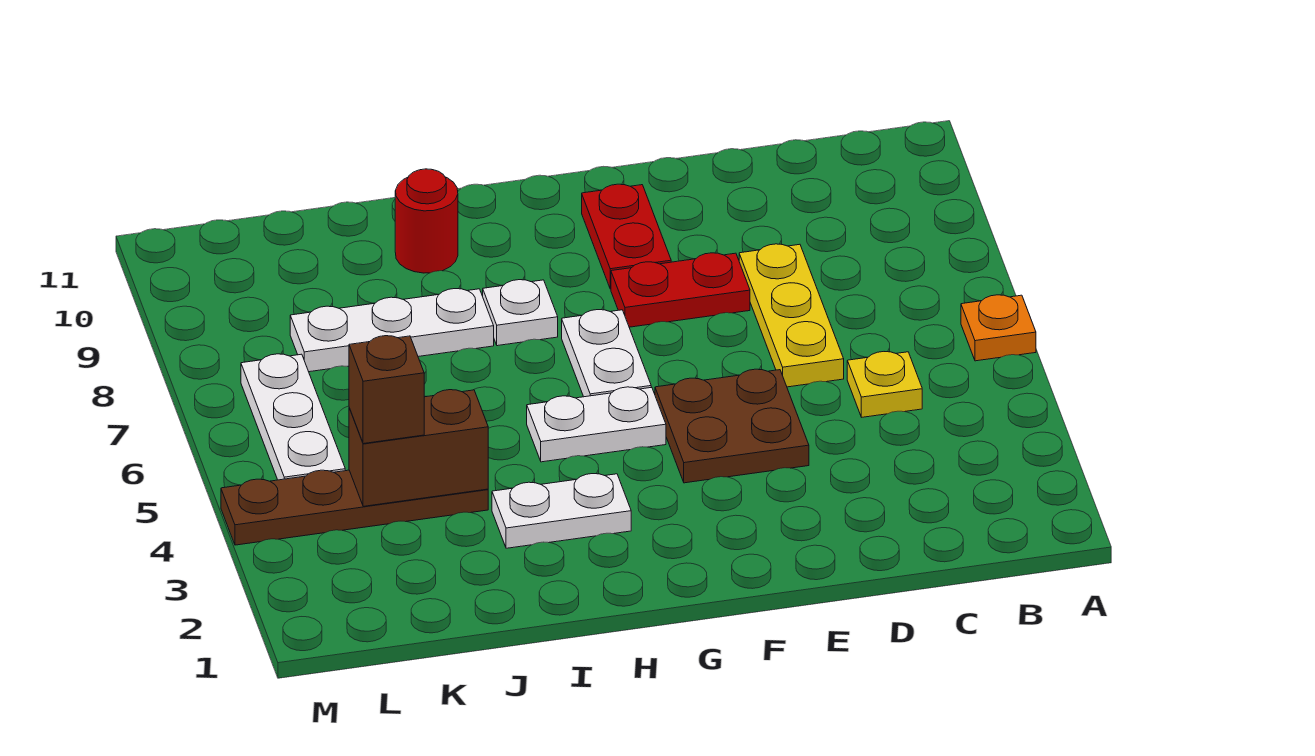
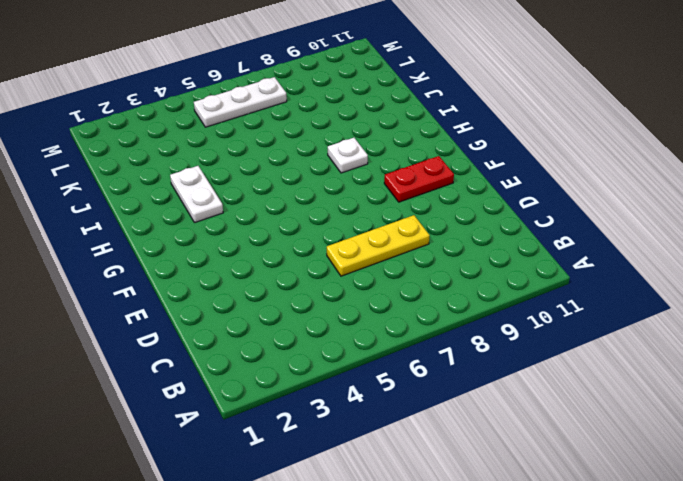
none -> orange plate A6 level 1
none -> yellow plate C5 level 1
none -> brown plate E4:F5 level 1

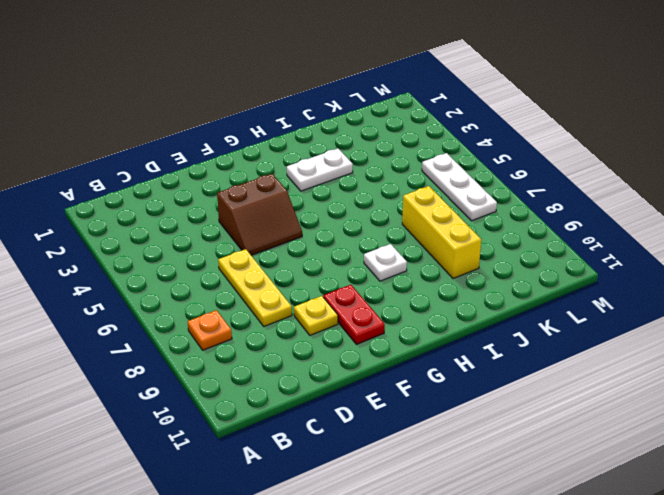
orange plate B8 level 1 -> orange plate A6 level 1
brown slope E4:F5 level 1 top 4 -> brown plate E4:F5 level 1
yellow plate E9 level 1 -> yellow plate C5 level 1
yellow brick J7:J9 level 1 -> white plate I8:K8 level 1
none -> red plate E8:F8 level 1
none -> white plate G5:H5 level 1
none -> white plate G6:G7 level 1

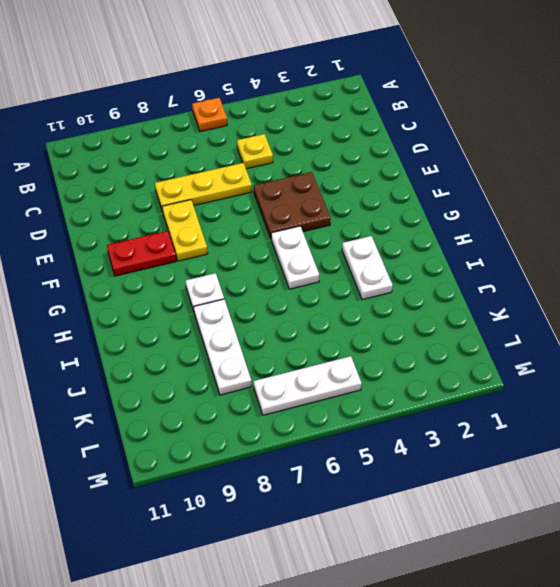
yellow plate E8:F8 level 1 -> red plate E8:F8 level 1
none -> white plate G6:G7 level 1
none -> red round brick I10 level 1
none -> brown plate J4:M4 level 1

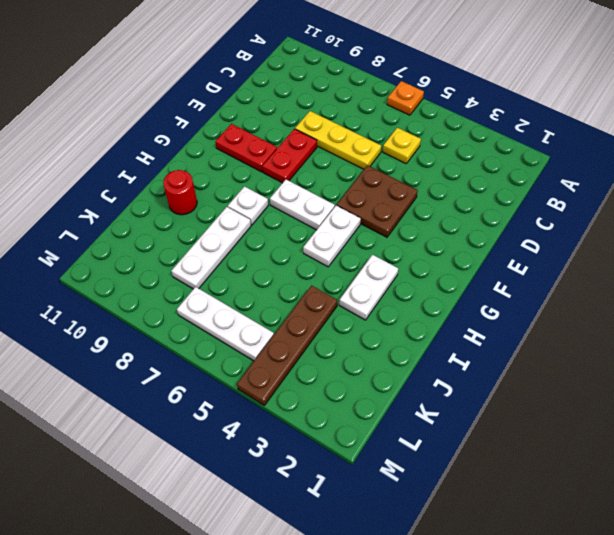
none -> brown brick J4:K4 level 2
none -> brown brick K4 level 3

